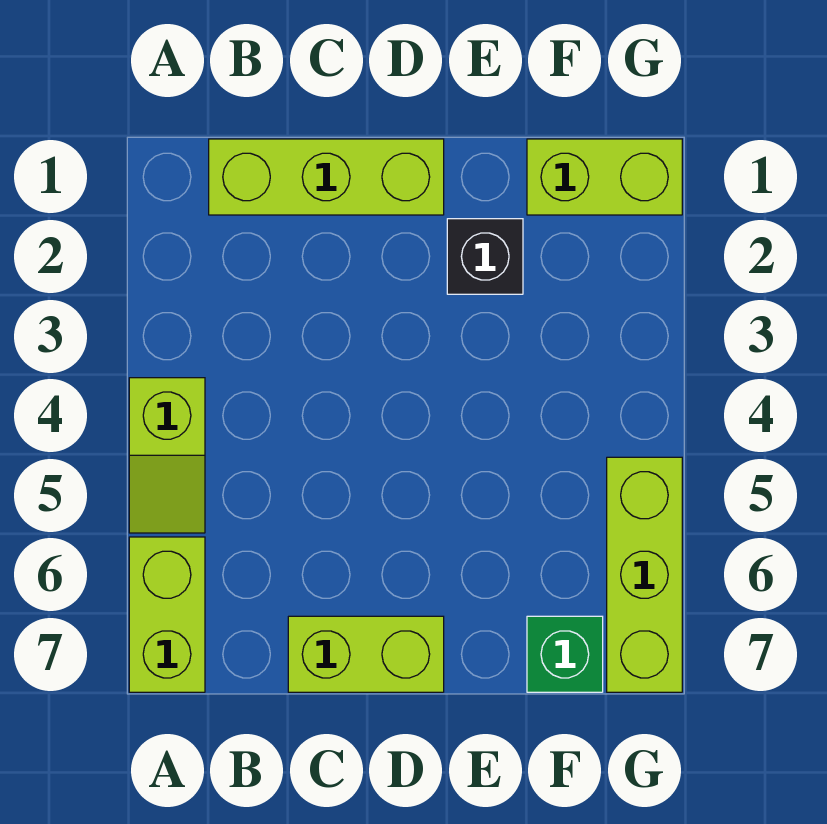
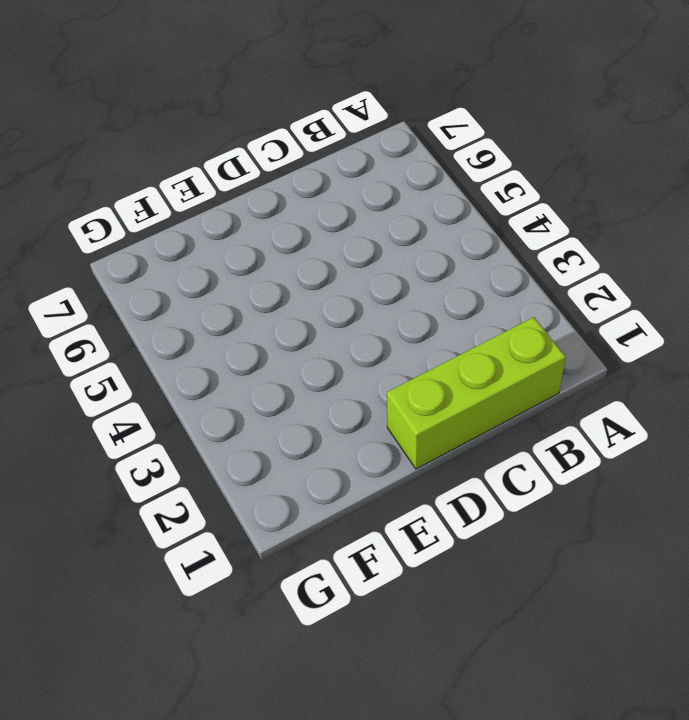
none -> lime slope A4:A5 level 1 top 4
none -> lime brick A6:A7 level 1

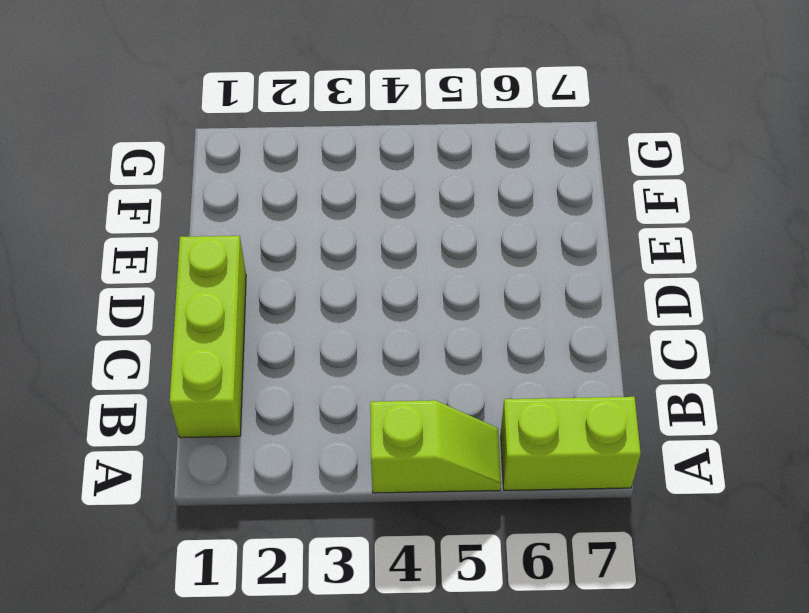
none -> lime brick C7:D7 level 1
none -> black brick E2 level 1

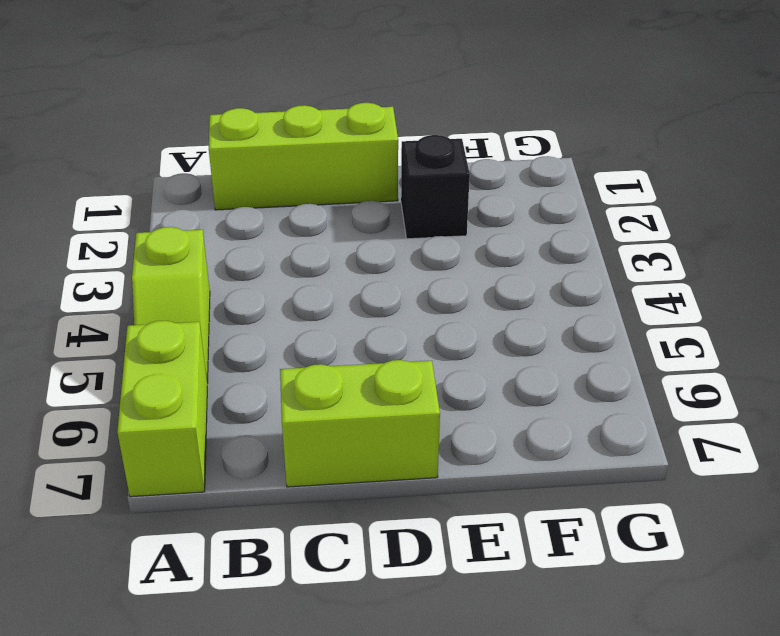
none -> lime brick F1:G1 level 1
none -> green brick F7 level 1

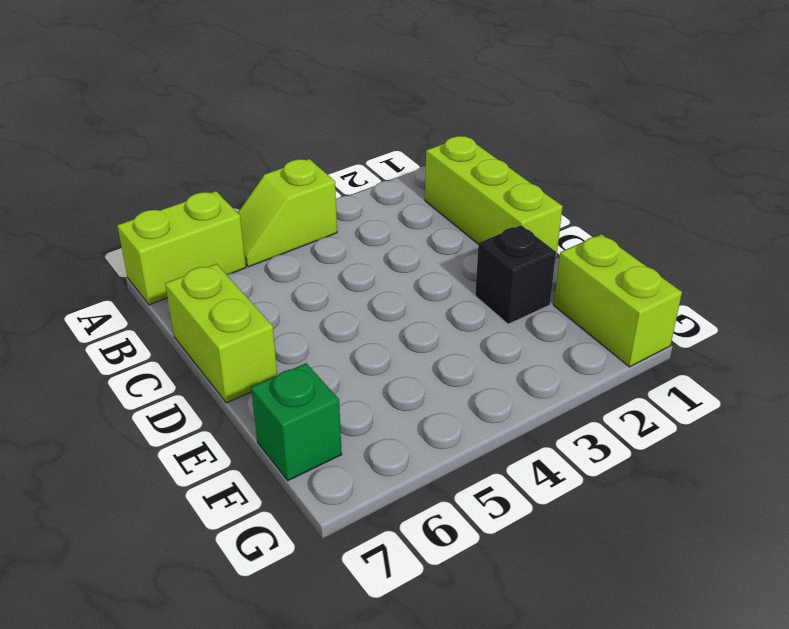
none -> lime brick G5:G7 level 1

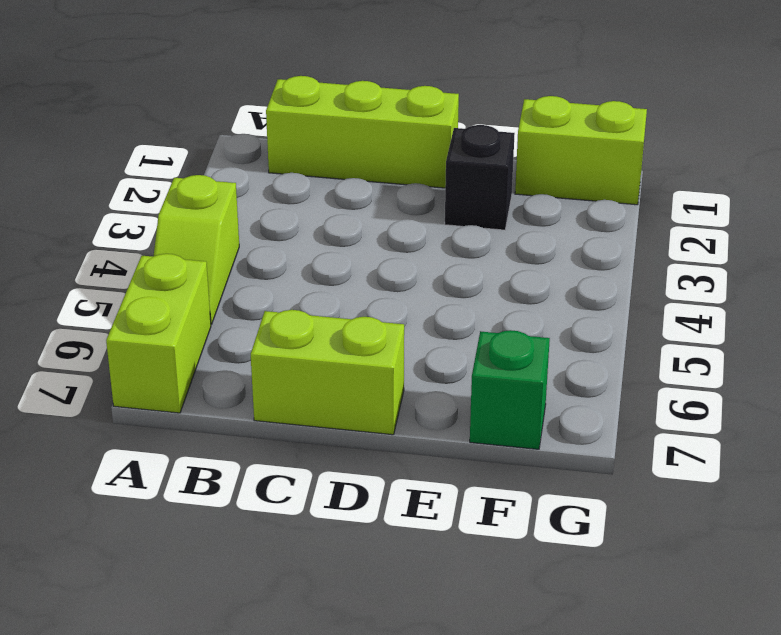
none -> lime brick G5:G7 level 1

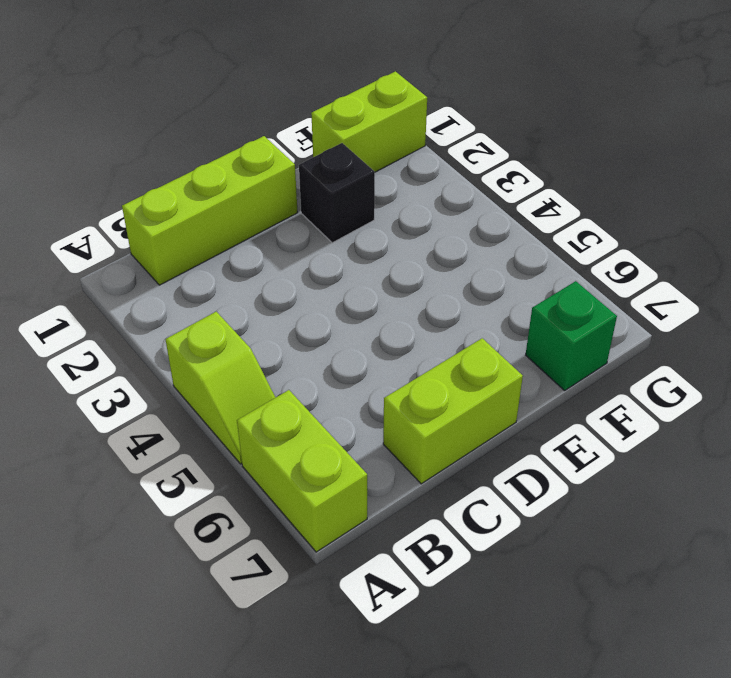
none -> lime brick G5:G7 level 1

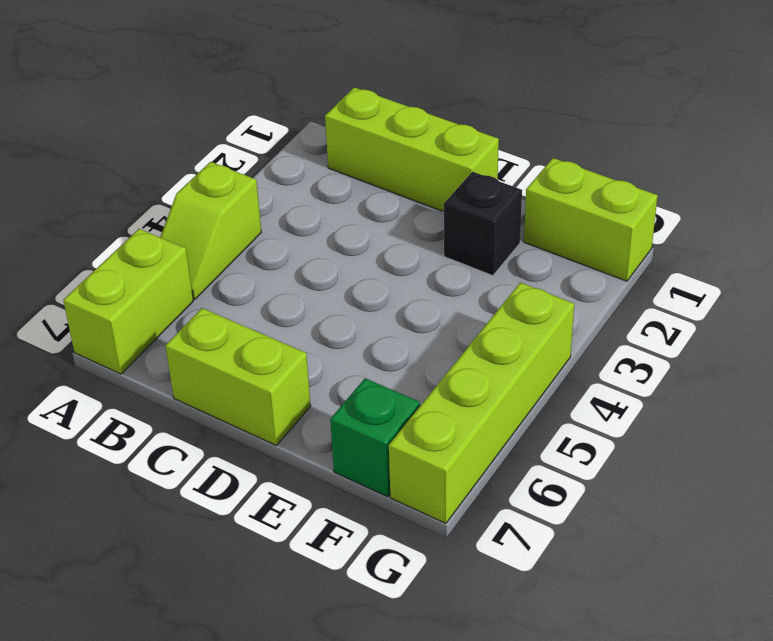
lime brick G4:G7 level 1 -> lime brick G5:G7 level 1

